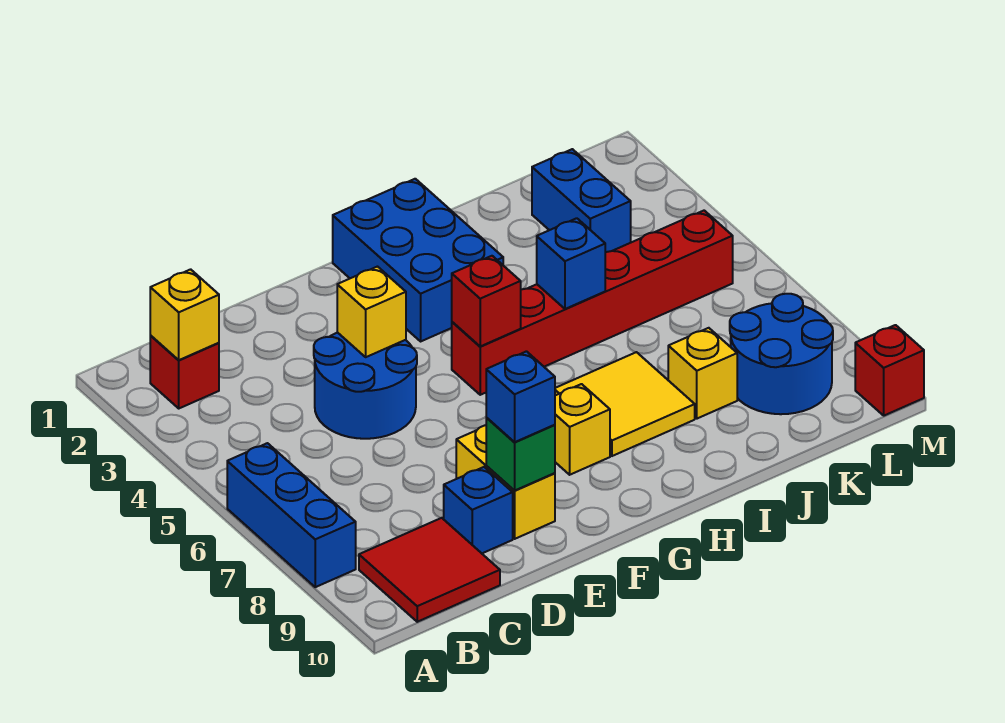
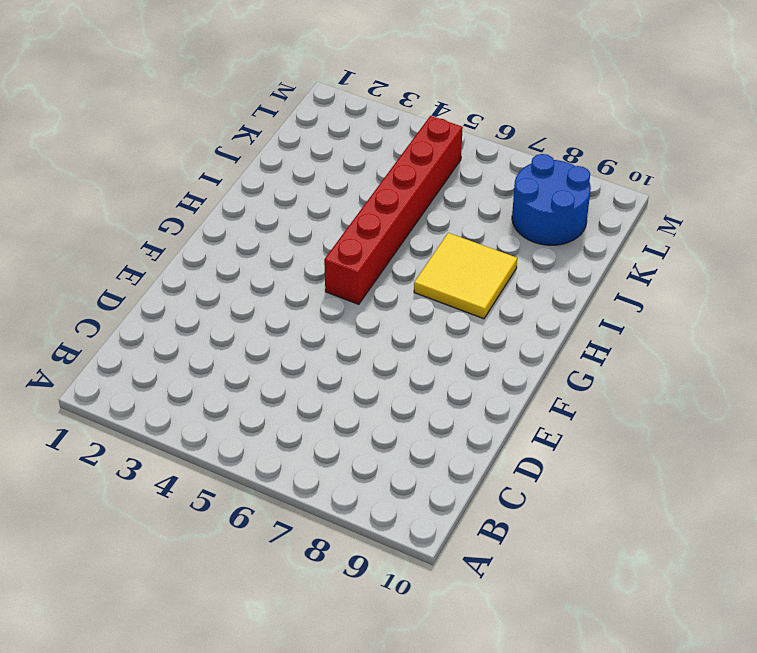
none -> blue brick A6:A8 level 1
none -> red brick B2 level 1
none -> red tile B9:C10 level 1

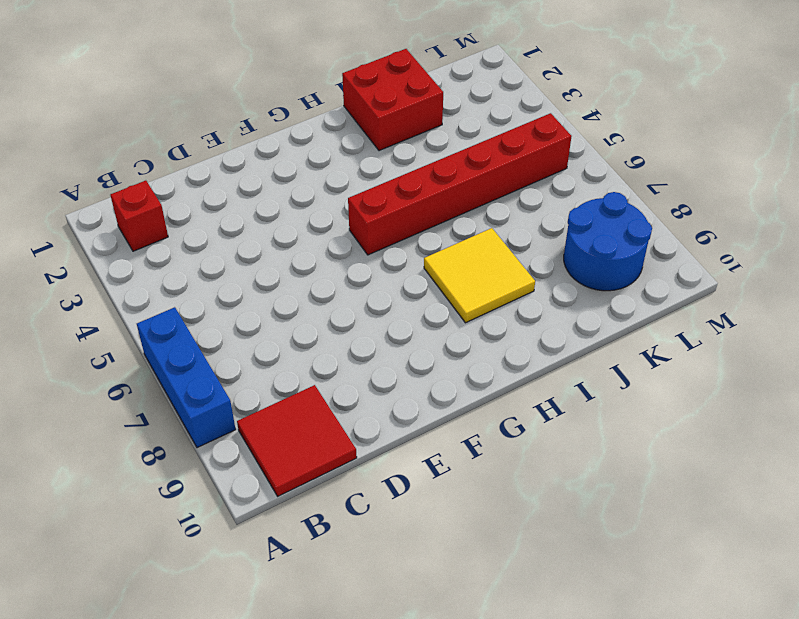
red brick I1:J2 level 1 -> none
none -> blue round brick D4:E5 level 1
none -> blue brick D9 level 1
none -> yellow brick E8:E9 level 1

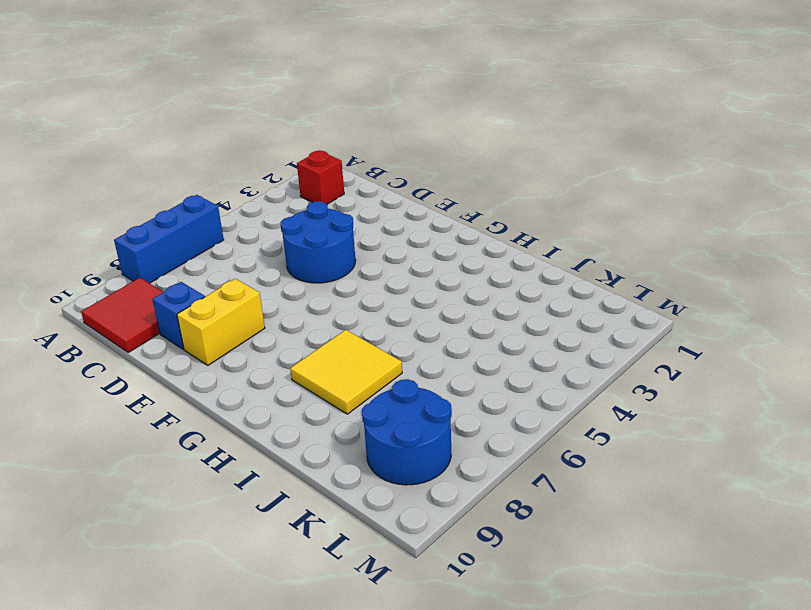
none -> blue brick G1:H3 level 1
none -> red brick G5:L5 level 1
none -> yellow brick G8 level 1

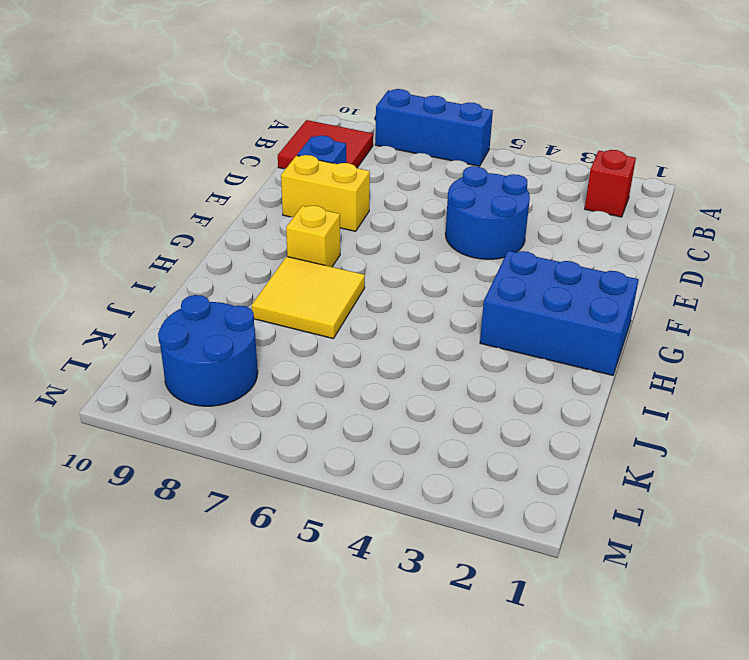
none -> red brick G5:L5 level 1
none -> yellow brick J8 level 1
none -> blue brick K2:K3 level 1

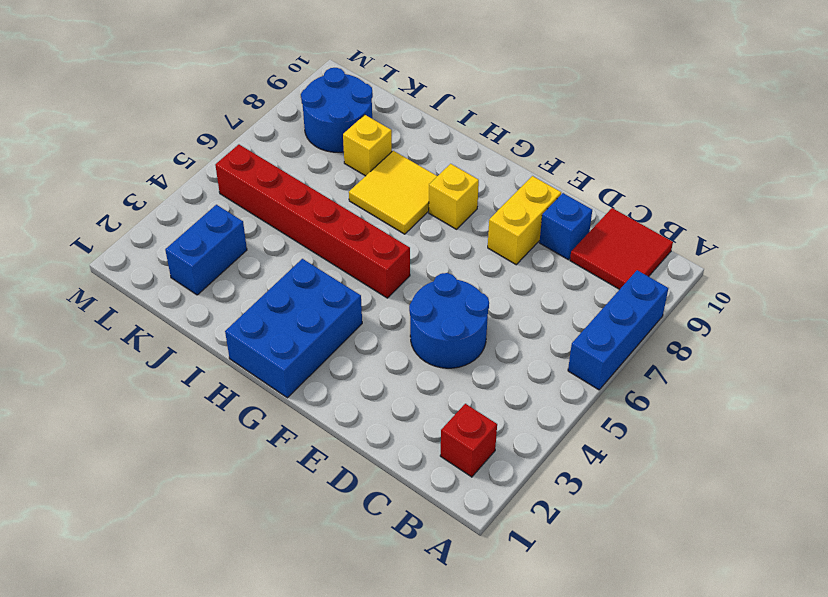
none -> red brick M10 level 1
none -> yellow brick B2 level 2
none -> yellow brick E4 level 2

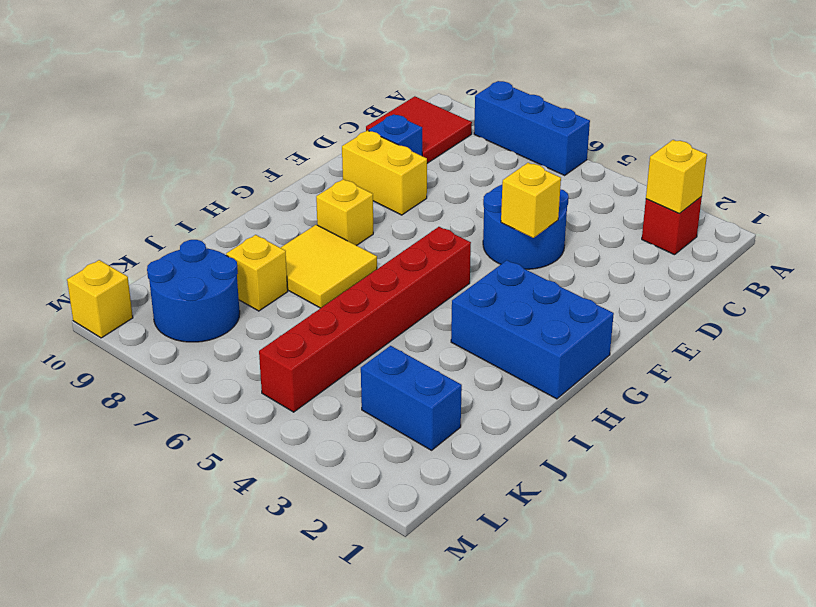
yellow brick M10 level 1 -> red brick M10 level 1
none -> green brick E9 level 2
none -> red brick G5 level 2
none -> blue brick I5 level 2

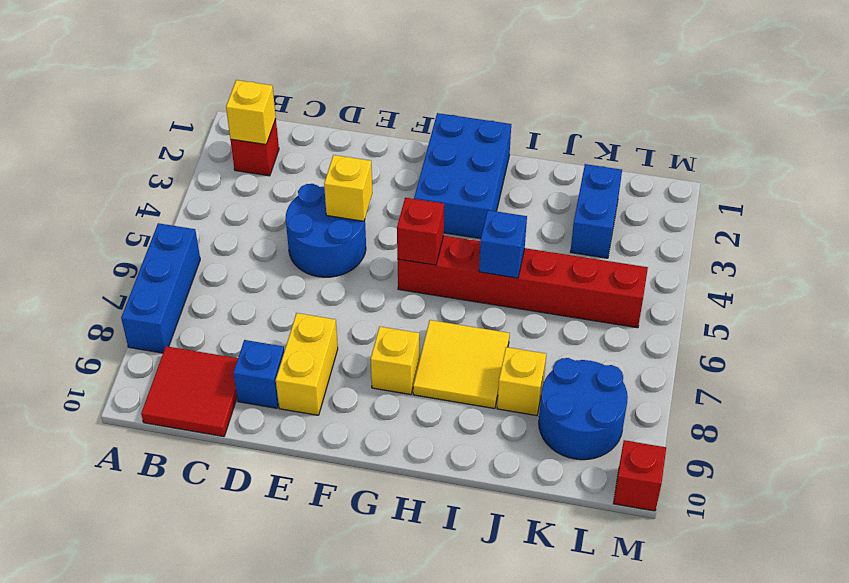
none -> green brick E9 level 2
none -> blue brick E9 level 3

